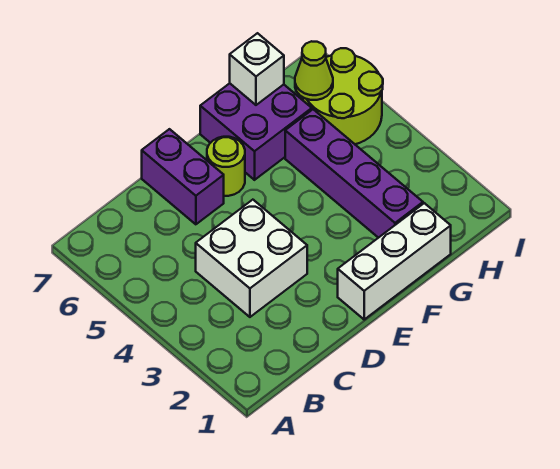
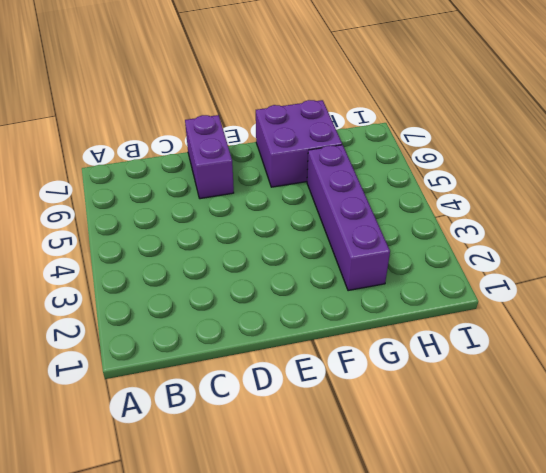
none -> white brick C3:D4 level 1
none -> white brick E1:G1 level 1

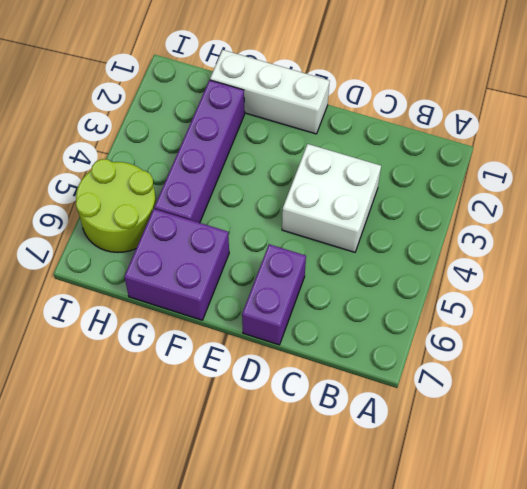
none -> lime round brick E6 level 1
none -> white brick G7 level 2

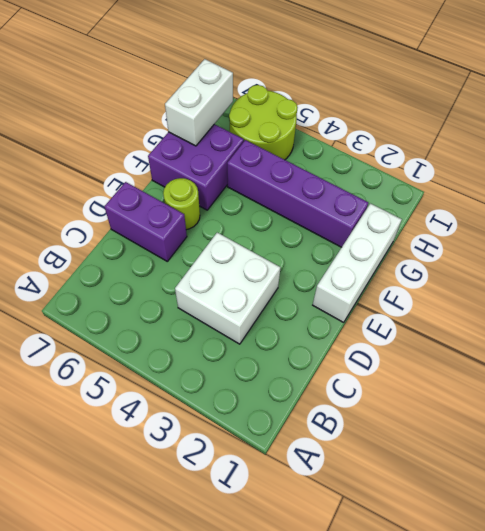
white brick G7:H7 level 2 -> white brick G7 level 2
none -> lime cone H6 level 2

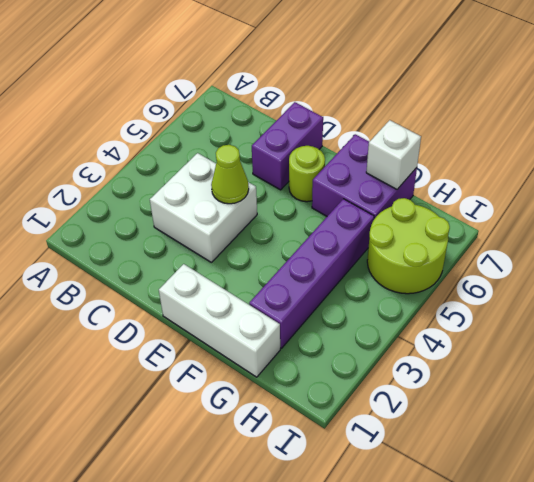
lime cone D4 level 2 -> lime cone H6 level 2

